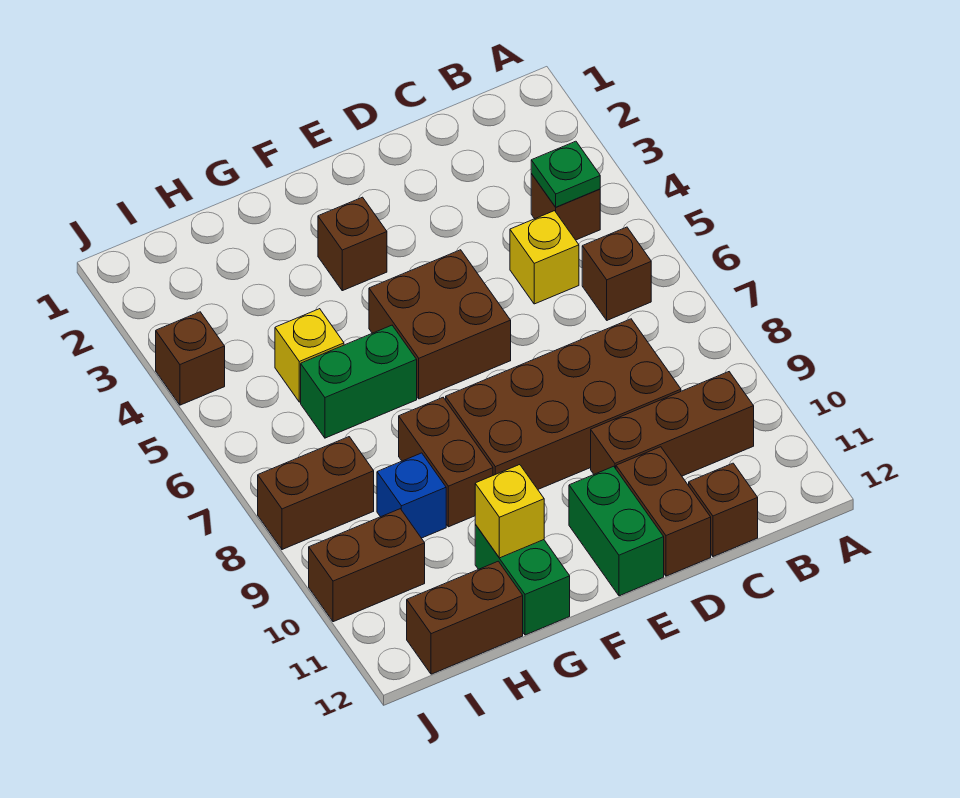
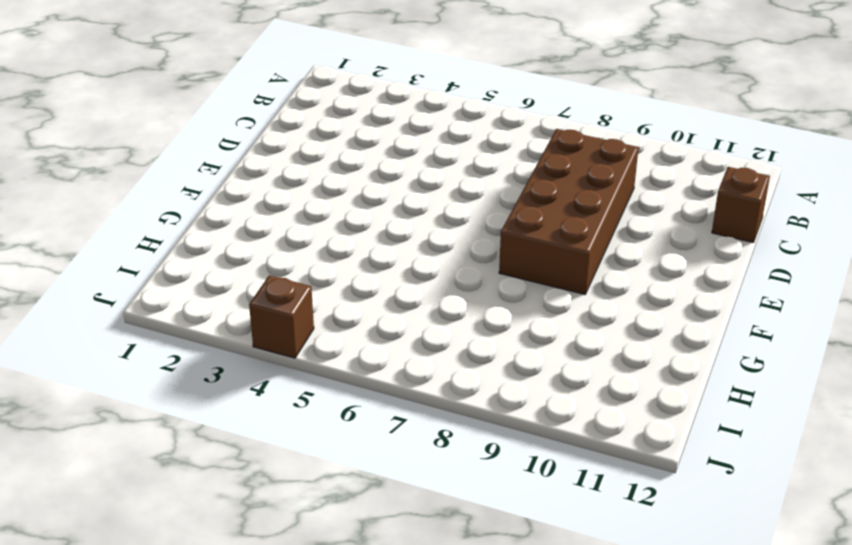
none -> brown brick B4 level 1
none -> brown brick B6 level 1
none -> brown brick B10:D10 level 1

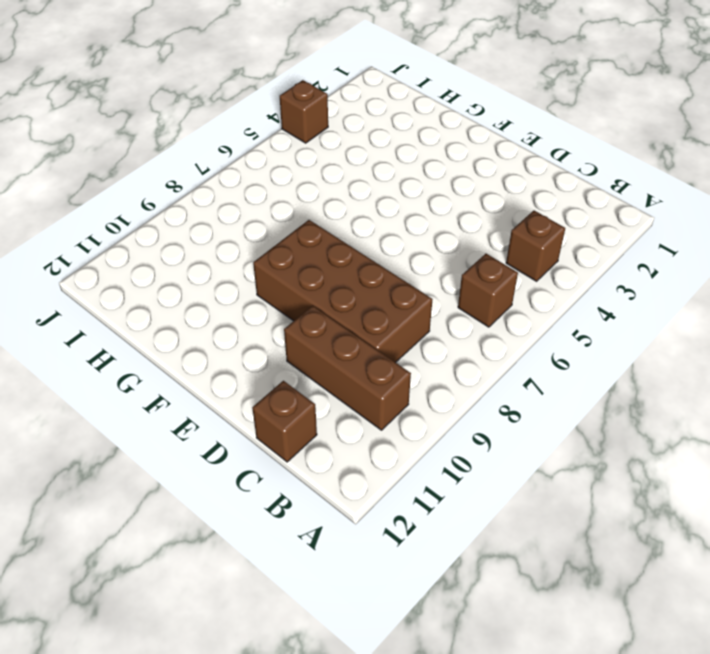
none -> yellow brick C5 level 1
none -> brown brick D11:D12 level 1
none -> brown brick E5:F6 level 1

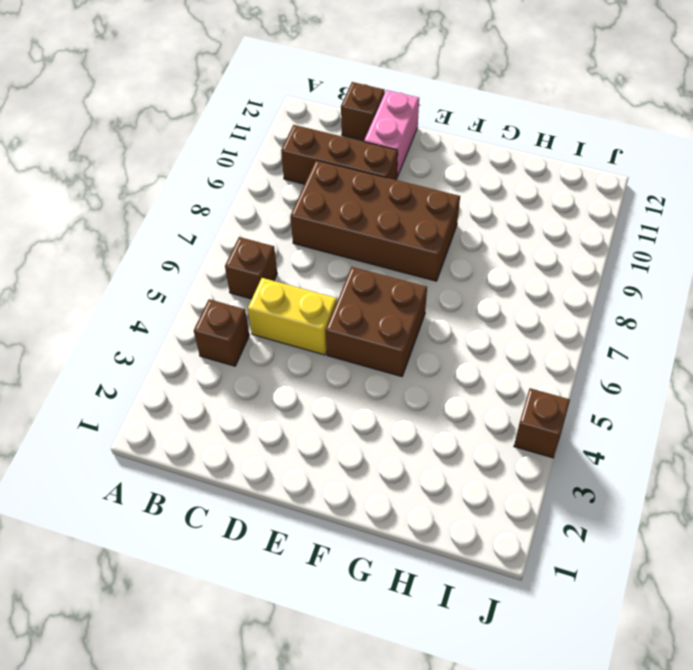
yellow brick C5:D5 level 1 -> yellow brick C5 level 1
pink brick D11:D12 level 1 -> brown brick D11:D12 level 1
none -> green brick E11:E12 level 1
none -> brown brick F3 level 1
none -> green brick G6:H6 level 1

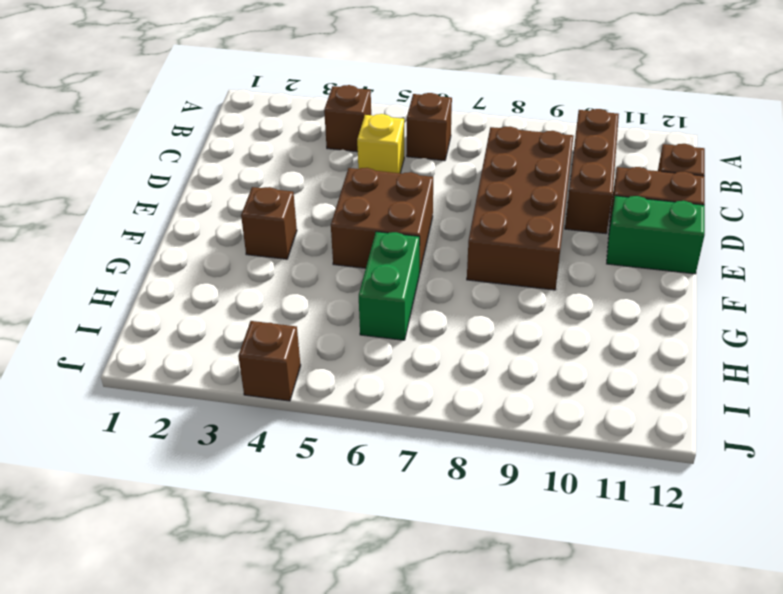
none -> brown brick G8:G9 level 1
none -> green brick G11:G12 level 1
none -> yellow brick H5 level 1

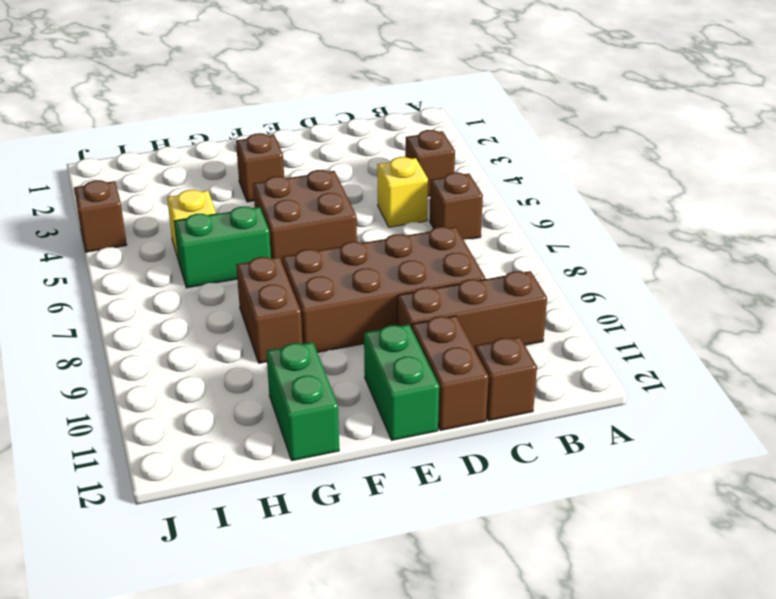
none -> blue brick H9 level 1
none -> brown brick H12:I12 level 1
none -> brown brick I8:J8 level 1

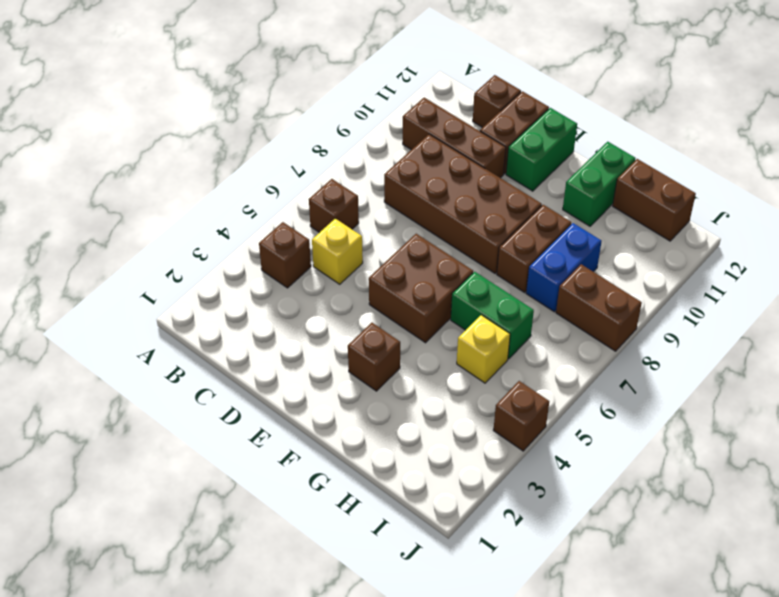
blue brick H8:H9 level 1 -> blue brick H9 level 1
none -> brown brick I10:J10 level 1
none -> green plate B4 level 2
none -> yellow brick G11 level 2

